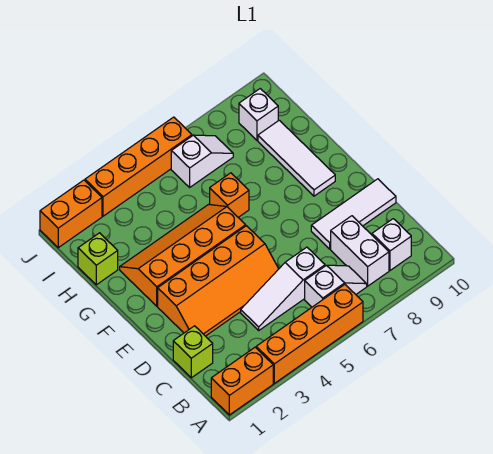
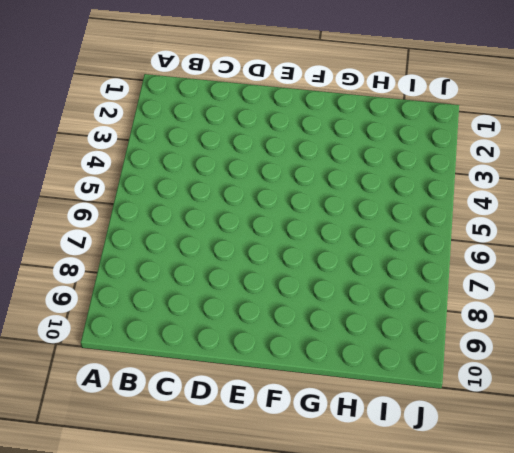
none -> orange brick A1:A2 level 1
none -> orange brick A3:A6 level 1
none -> white slope B6:B7 level 1 top 6

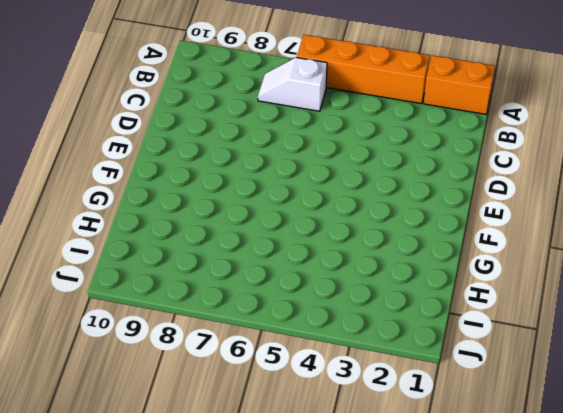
none -> white brick B8:C8 level 1
none -> white brick B9 level 1
none -> lime brick C1 level 1

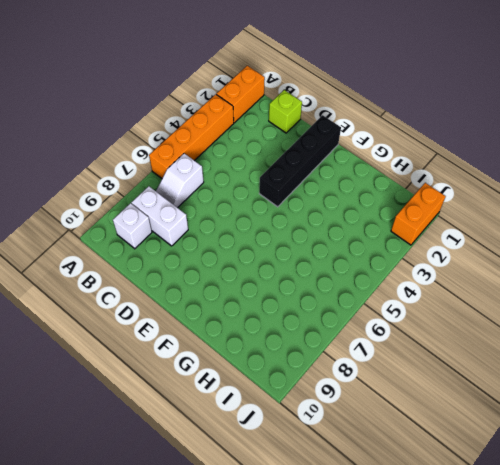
black brick E1:E4 level 1 -> orange slope D2:E5 level 1 top E
none -> white slope C4:C6 level 1 top 6
none -> white tile D8:D10 level 1
none -> orange slope F2:G5 level 1 top F

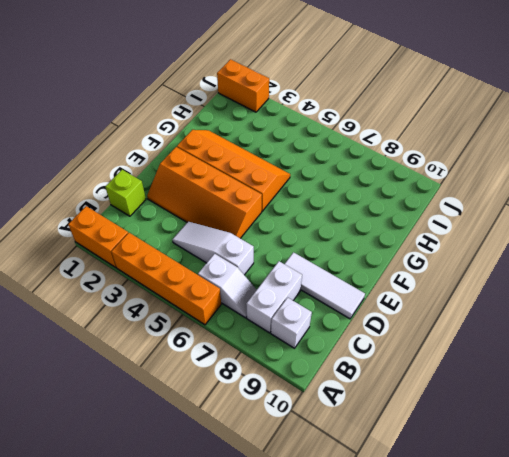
none -> white tile F9:H9 level 1
none -> orange brick G6 level 1
none -> lime brick H1 level 1

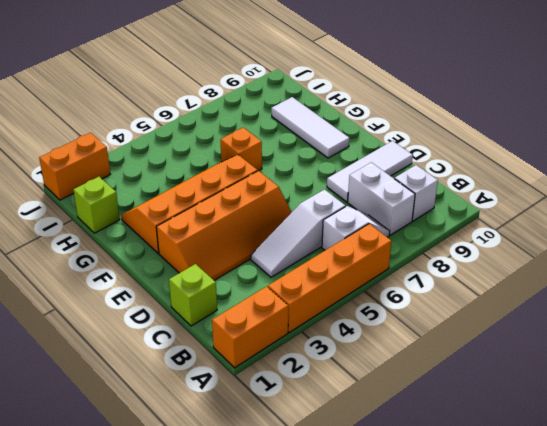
none -> white slope I6:I7 level 1 top 6
none -> white brick I9 level 1
none -> orange brick J3:J6 level 1

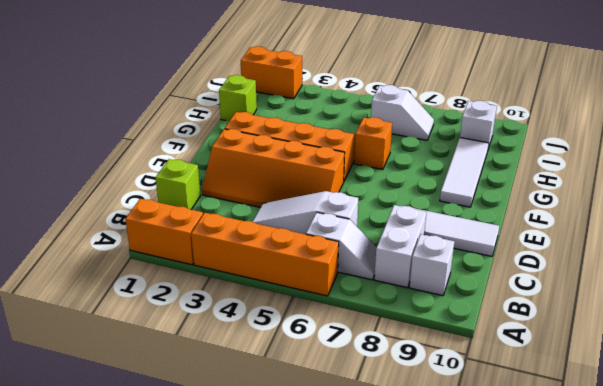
none -> orange brick J3:J6 level 1

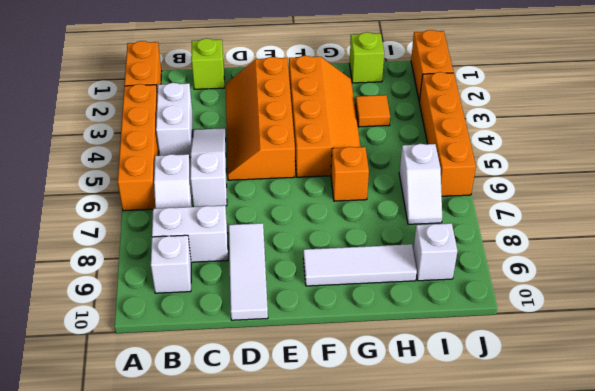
white brick B3:B4 level 1 -> none
orange tile H3 level 1 -> none

